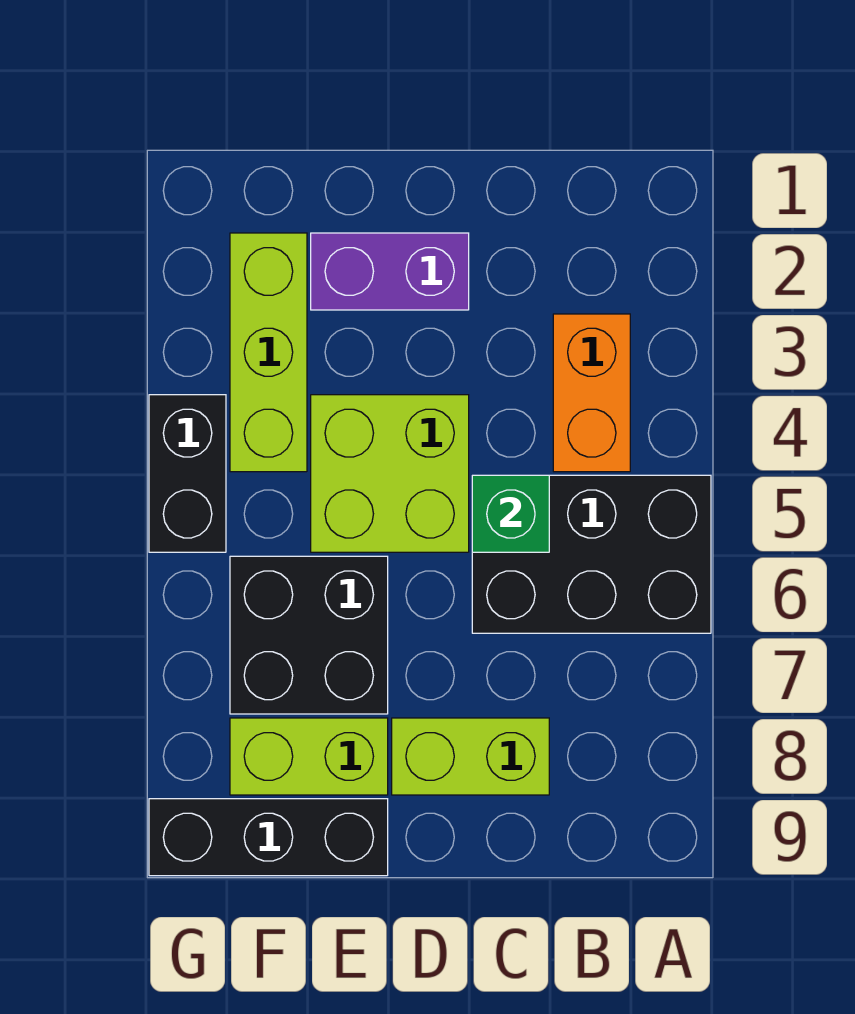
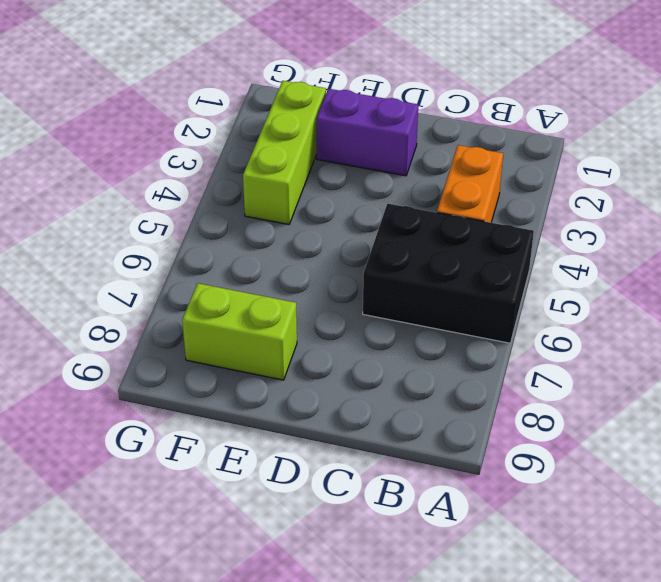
none -> lime brick C8:D8 level 1
none -> lime brick D4:E5 level 1

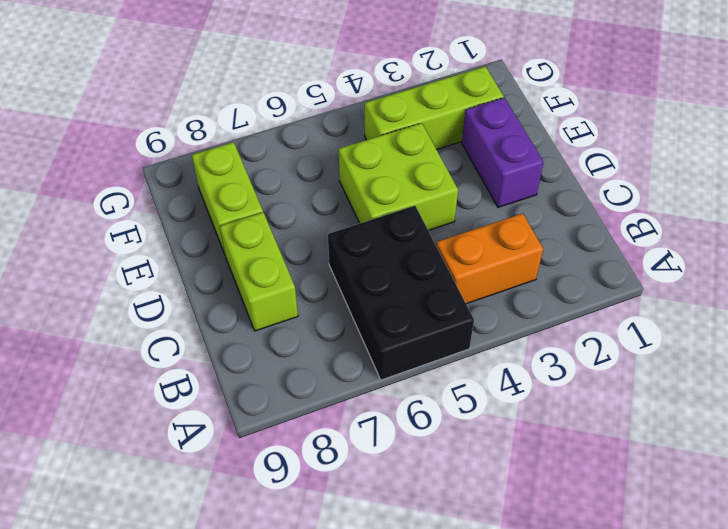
none -> black brick E6:F7 level 1
none -> black brick E9:G9 level 1

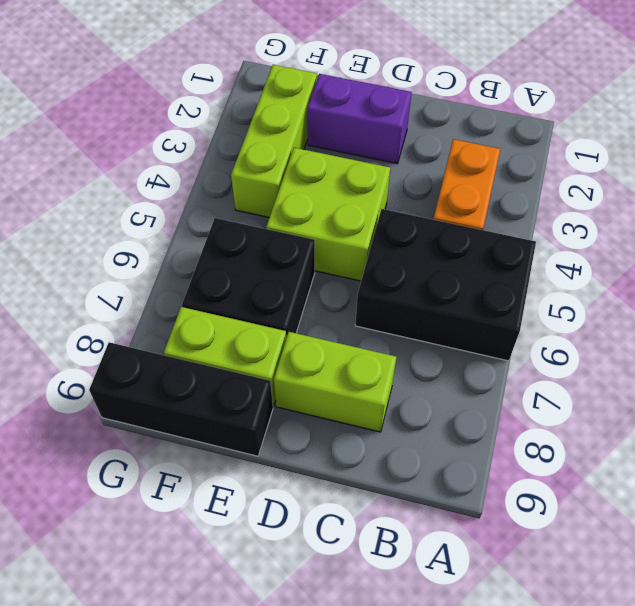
none -> black brick G4:G5 level 1
none -> green brick C5 level 2

